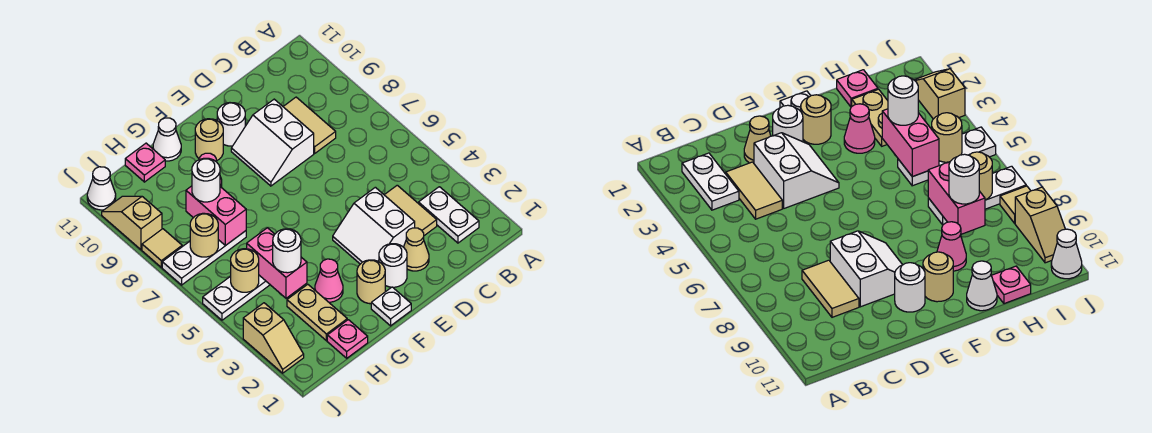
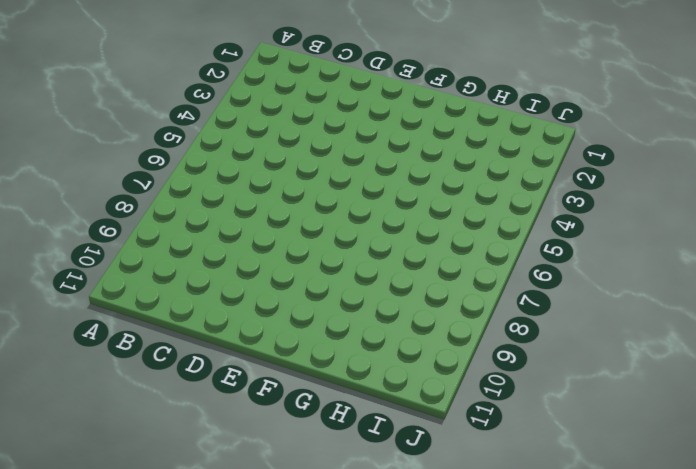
none -> white plate B2:B3 level 1
none -> tan tile C3:C4 level 1
none -> tan tile C8:C9 level 1

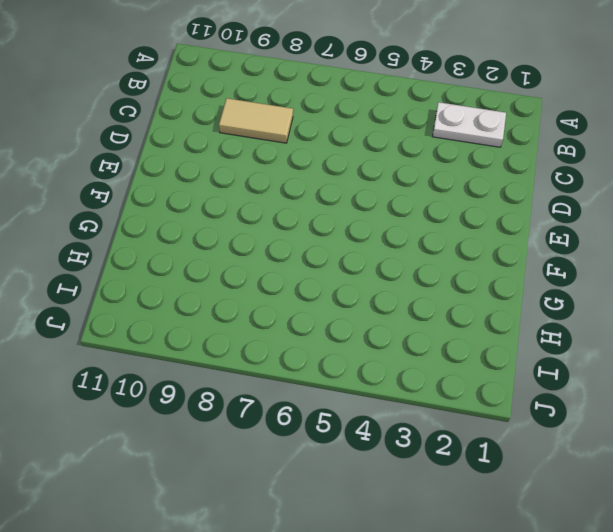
none -> tan tile C3:C4 level 1
none -> tan cone D2 level 1
none -> white slope D3:E4 level 1 top D

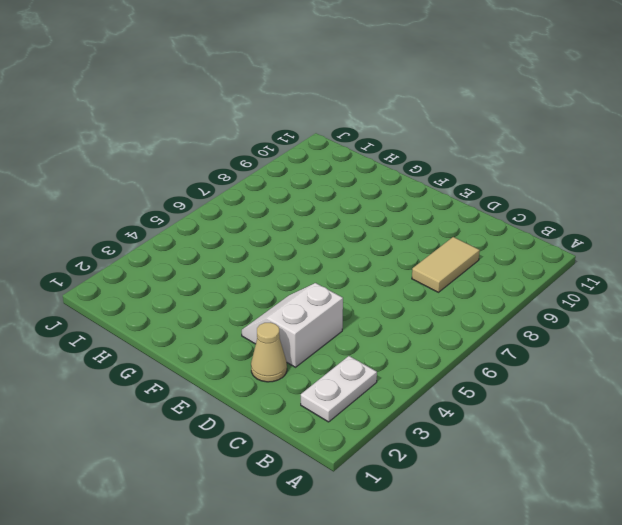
none -> tan tile C3:C4 level 1
none -> white slope D8:E9 level 1 top D
none -> white round brick E2 level 1

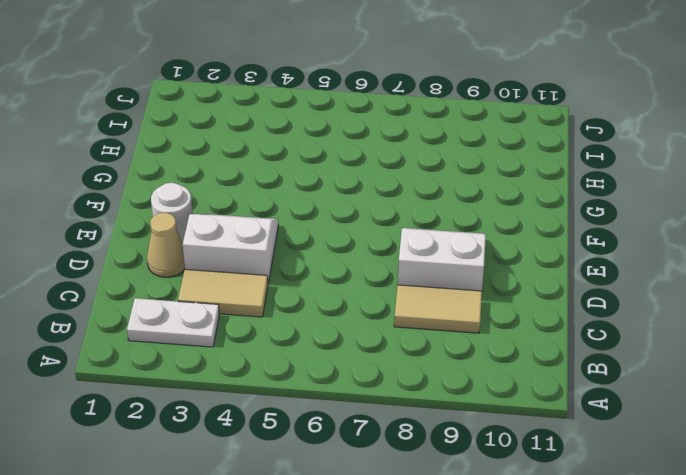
none -> white round brick E10 level 1
none -> white plate F1 level 1
none -> tan round brick F2 level 1

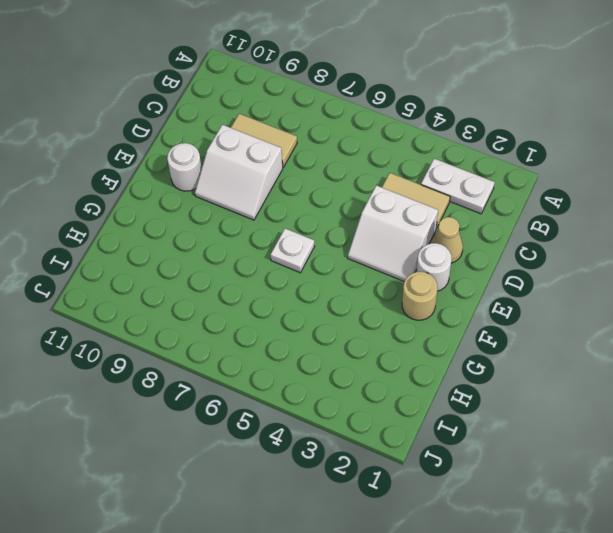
white plate F6 level 1 -> white plate F1 level 1
none -> tan round brick F10 level 1
none -> pink cone G3 level 1
none -> pink cone G9 level 1

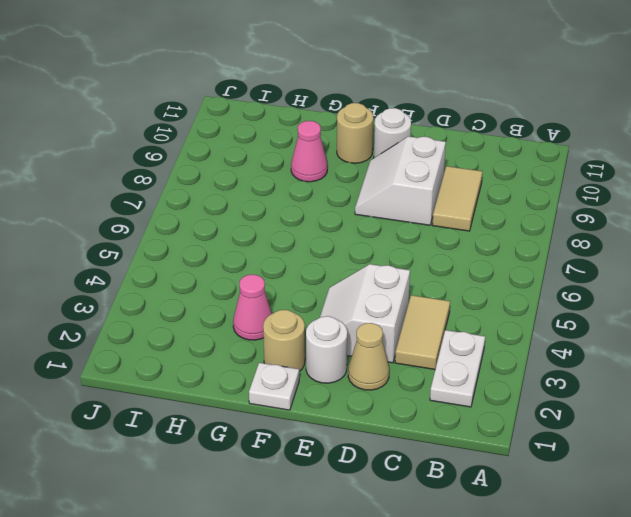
none -> white cone G11 level 1
none -> pink plate H1 level 1
none -> tan plate H2:H3 level 1

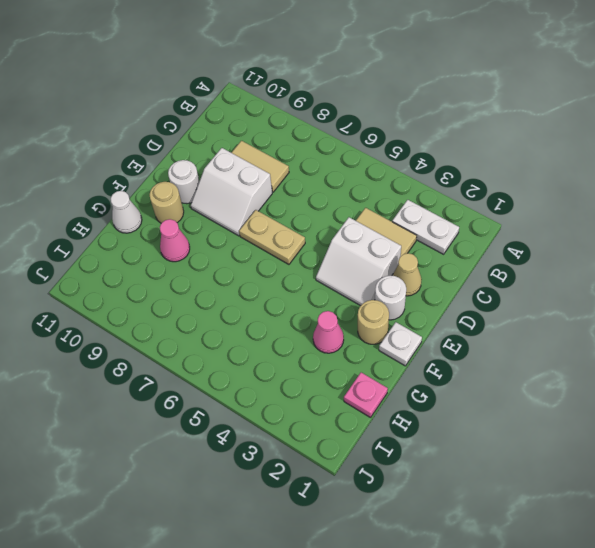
tan plate E6:E7 level 1 -> tan plate H2:H3 level 1
none -> white plate H5:J5 level 1
none -> white plate H7:J7 level 1
none -> pink plate H11 level 1

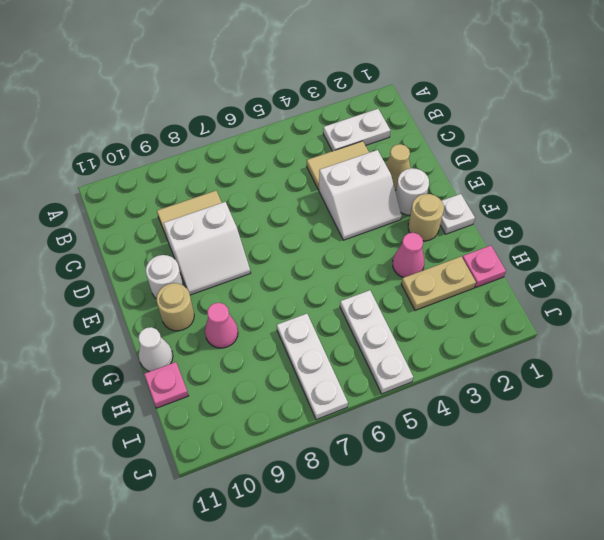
none -> tan slope J2:J3 level 1 top 3
none -> tan tile J8 level 1
none -> tan slope J9:J10 level 1 top 9

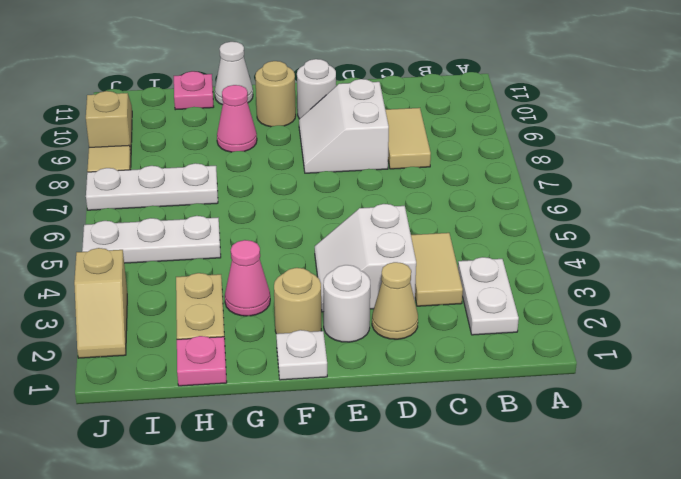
none -> white cone J11 level 1
none -> pink brick H4:H5 level 2
none -> pink brick H7:H8 level 2

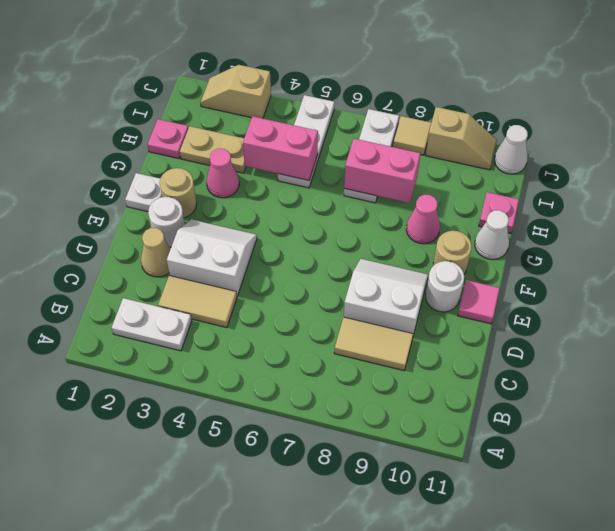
pink tile E11 level 1 -> none
none -> tan round brick I5 level 2
none -> tan round brick I7 level 2
none -> white round brick H4 level 3

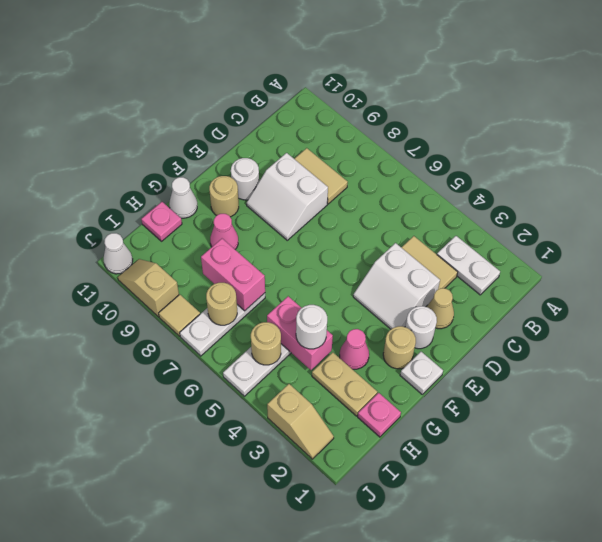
none -> white round brick H8 level 3

